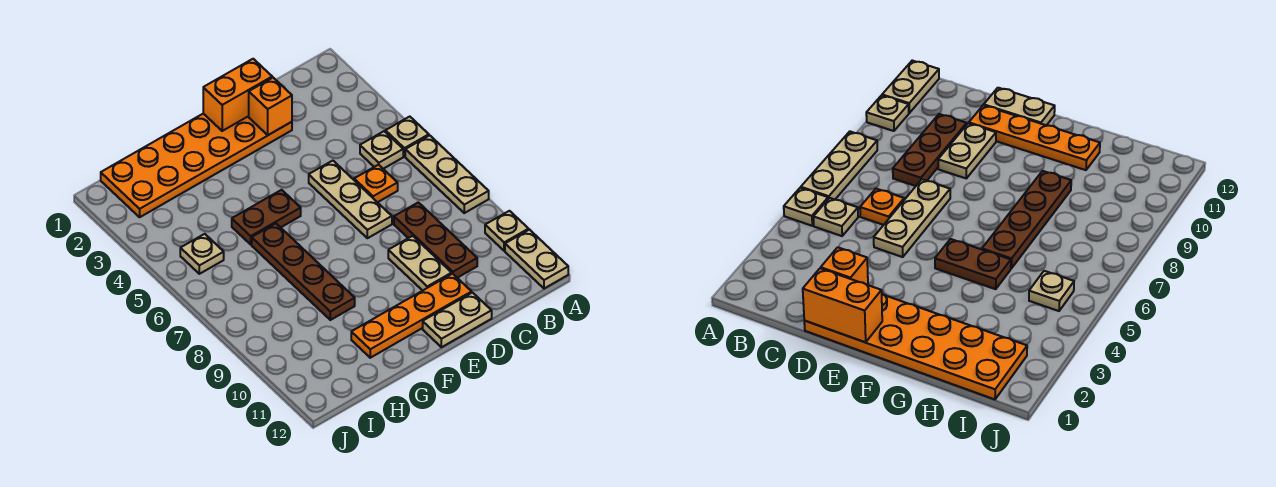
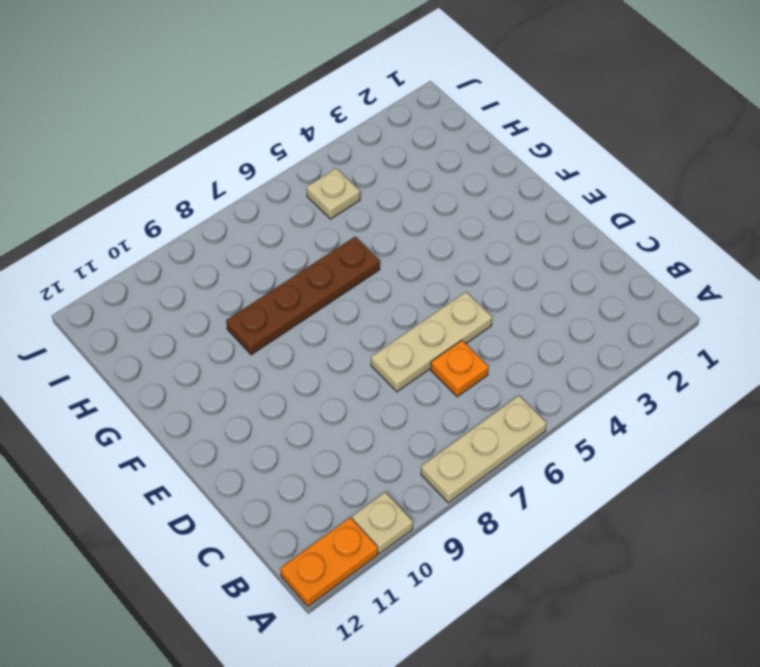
orange plate A11:A12 level 1 -> tan plate A11:A12 level 1
none -> tan plate A5 level 1
none -> tan plate B5 level 1
none -> brown plate C8:C10 level 1

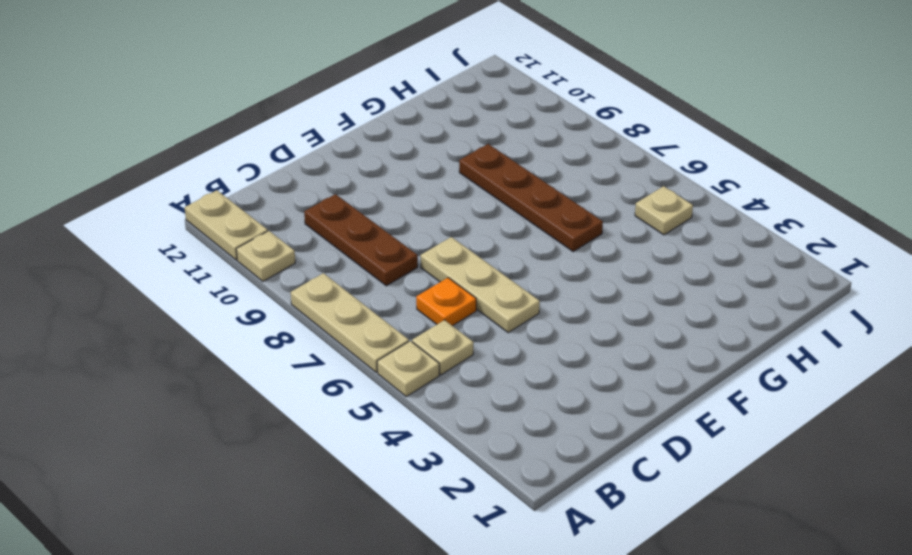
none -> orange plate D1:I2 level 1
none -> tan plate D9:D10 level 1
none -> orange plate D11:G11 level 1

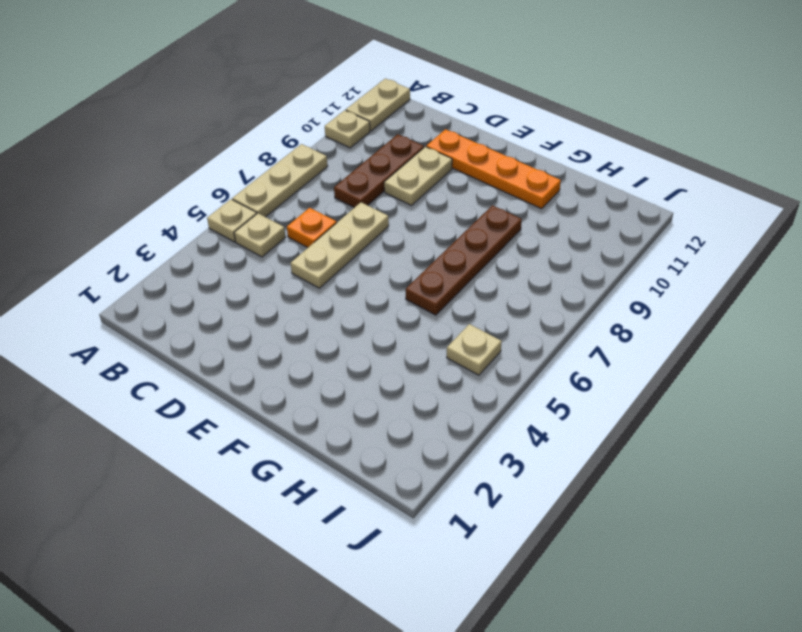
none -> orange plate D1:I2 level 1
none -> tan plate D12:E12 level 1
none -> brown plate F5:G5 level 1

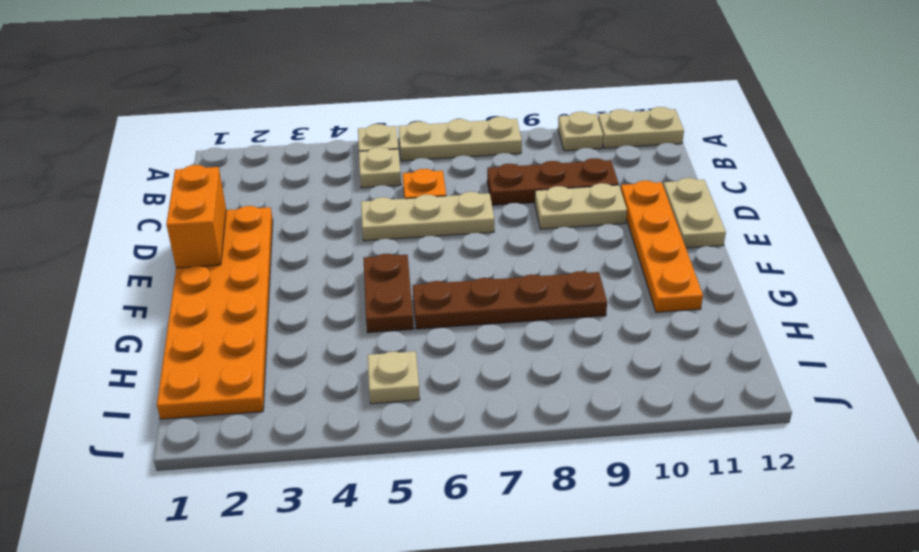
none -> orange brick D2 level 2

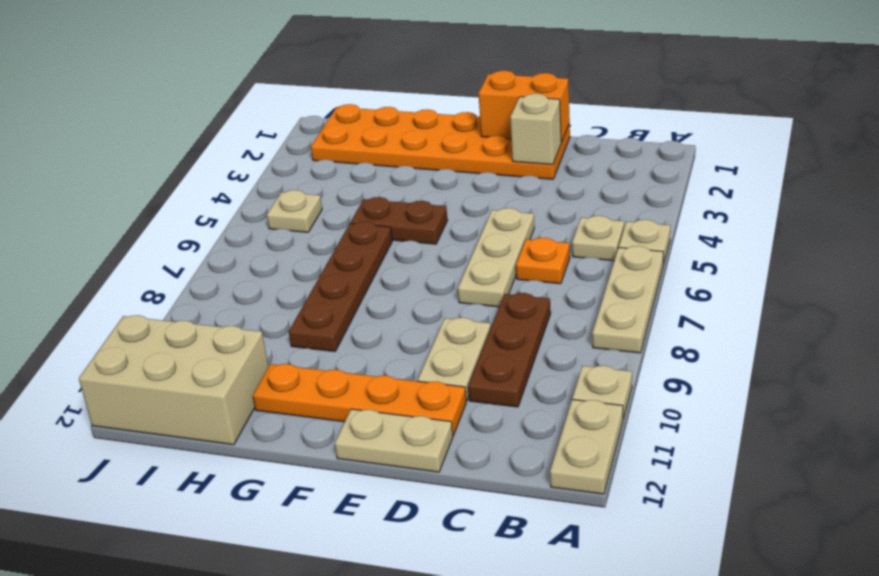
tan brick D2 level 2 -> orange brick D2 level 2
tan brick H11:J12 level 1 -> none

